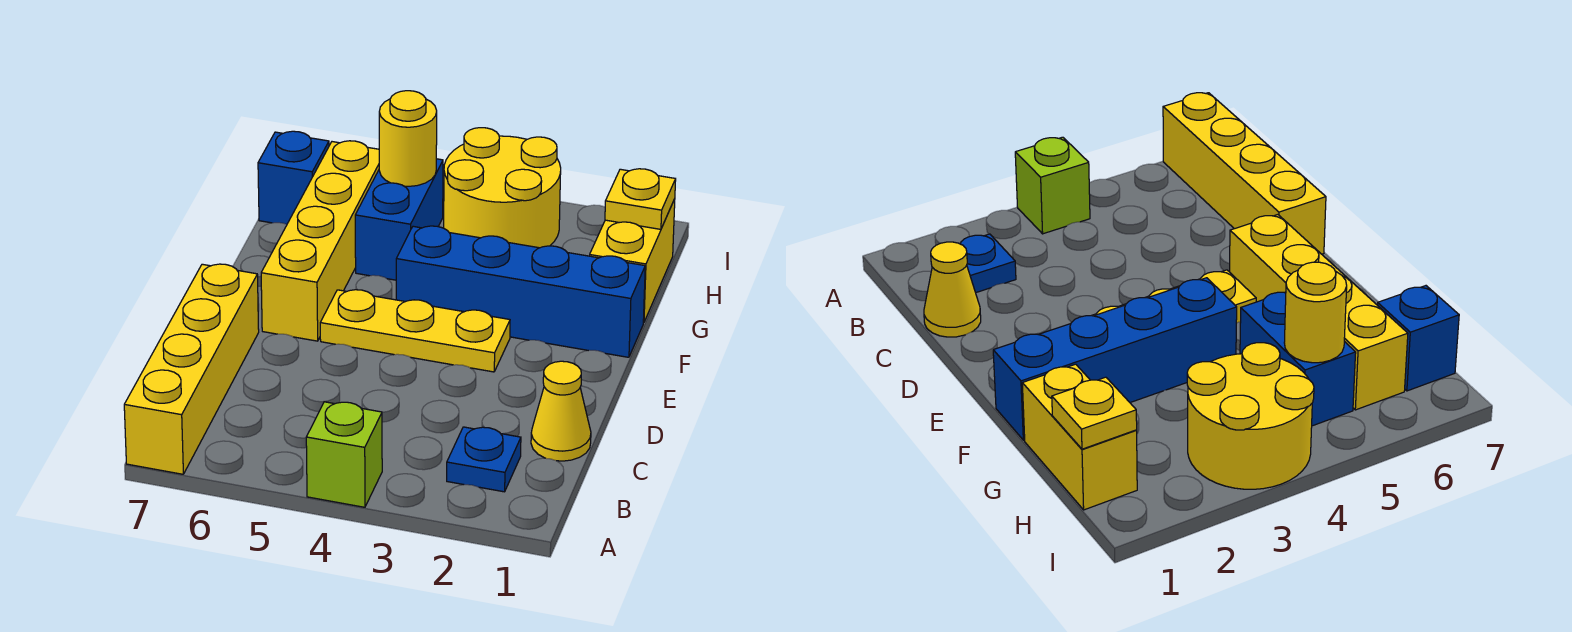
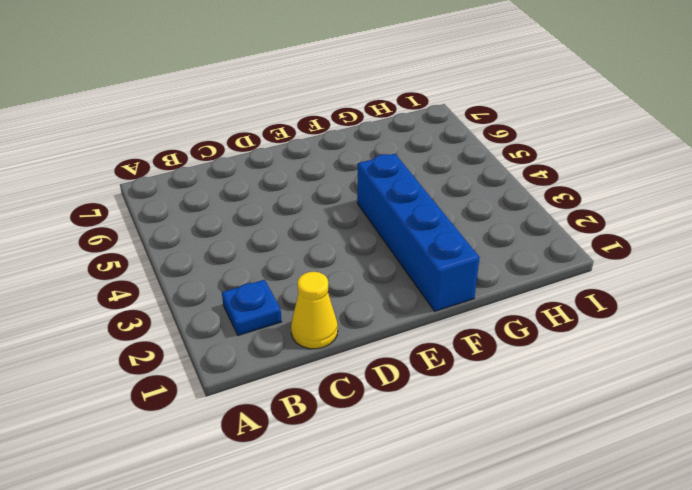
none -> lime brick A4 level 1
none -> yellow brick A7:D7 level 1
none -> yellow plate E3:E5 level 1

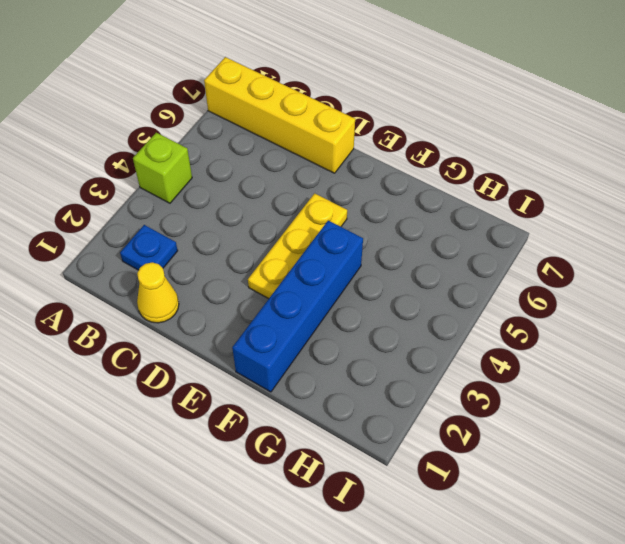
none -> yellow brick E6:H6 level 1
none -> yellow brick G1:H1 level 1
none -> blue brick G5:H5 level 1

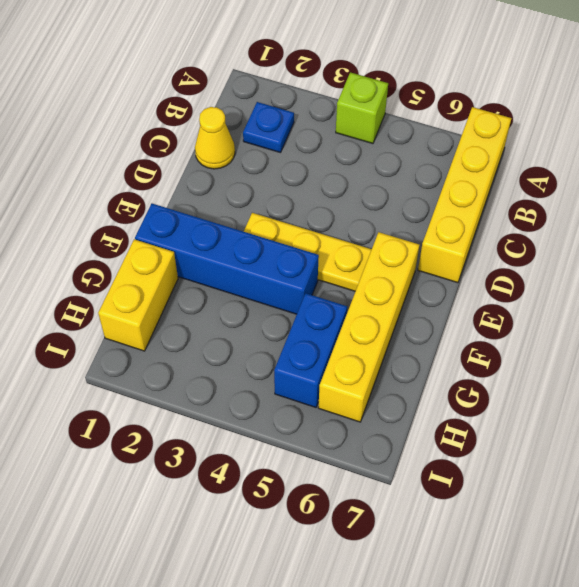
none -> yellow round brick H3:I4 level 1
none -> blue brick H7 level 1
none -> yellow plate H1 level 2

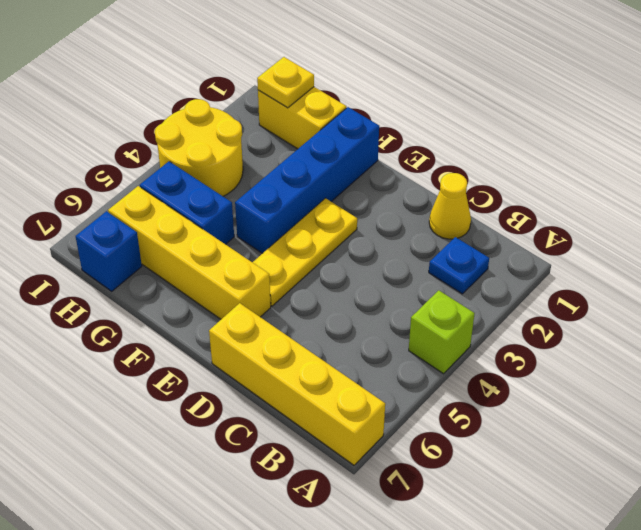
none -> yellow round brick H5 level 2

